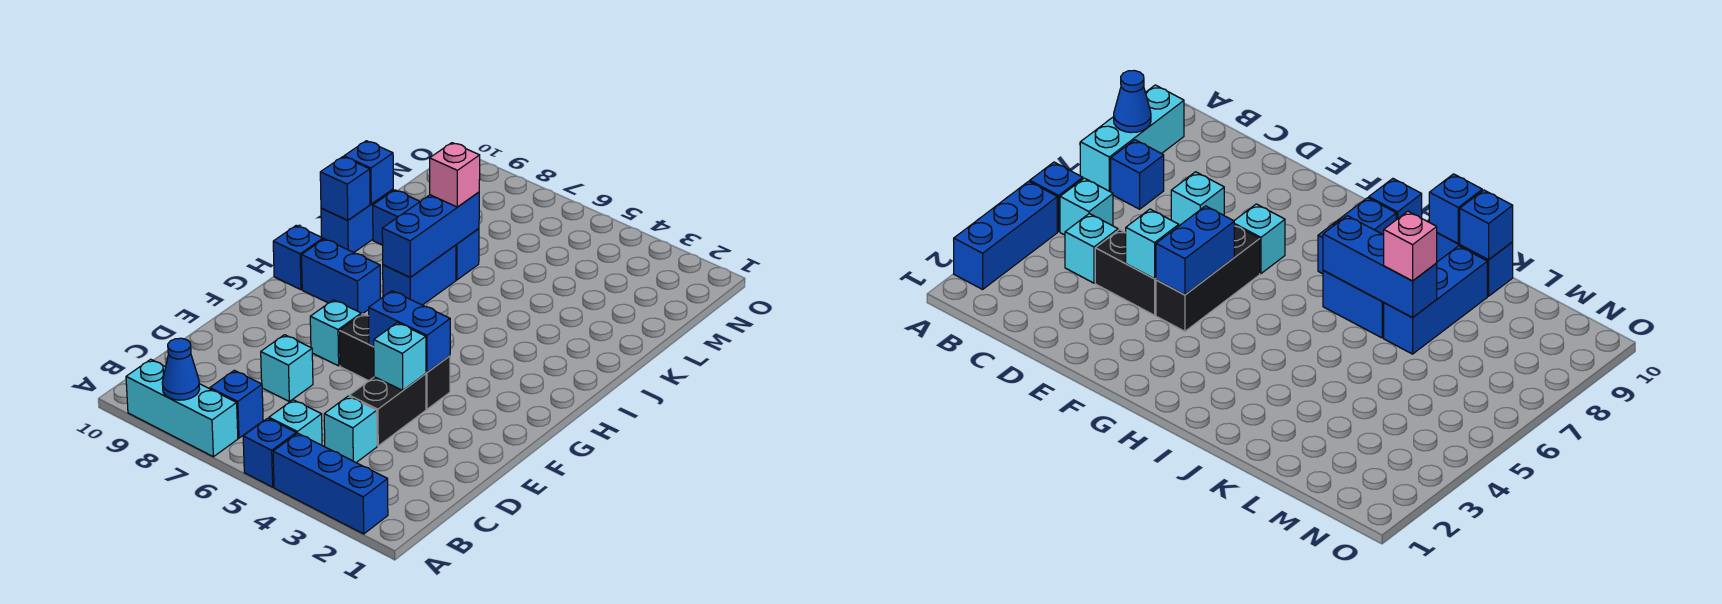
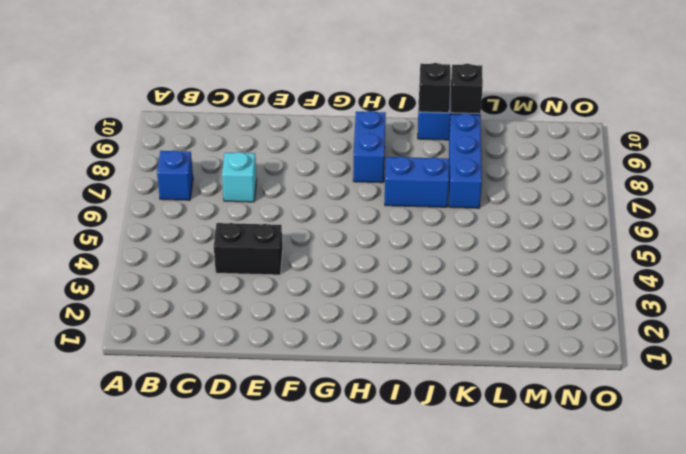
black brick J10 level 2 -> blue brick J10 level 2
black brick K10 level 2 -> blue brick K10 level 2
none -> blue brick A2:A4 level 1
none -> blue brick A5 level 1
none -> cyan brick A7:A9 level 1

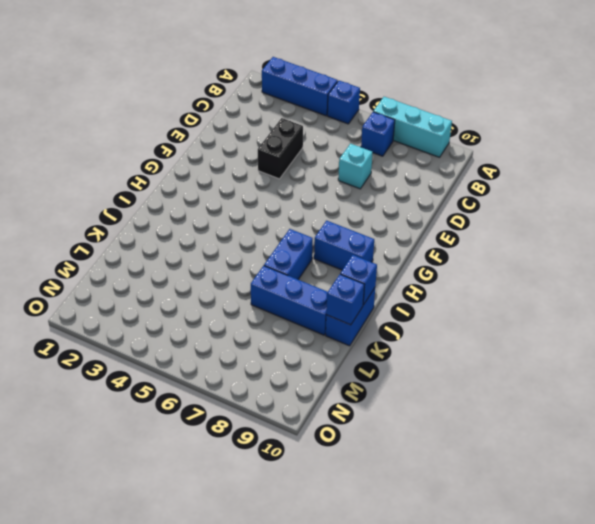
none -> cyan brick B5 level 1
none -> cyan brick C4 level 1
none -> black brick F4:F6 level 1

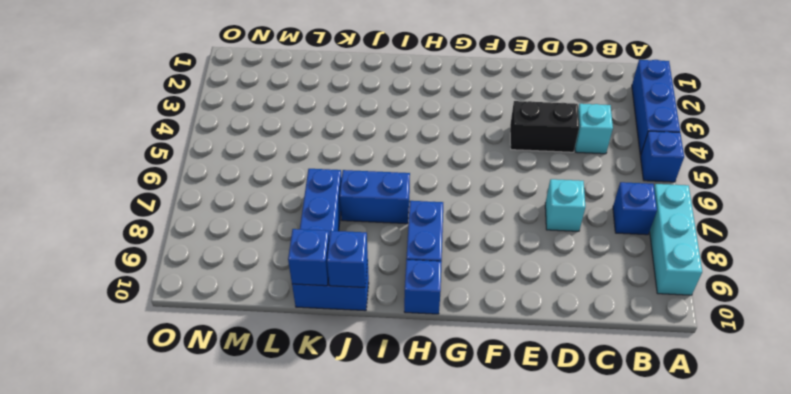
none -> cyan brick B5 level 1
none -> black brick F4:F6 level 1
none -> cyan brick F7 level 1

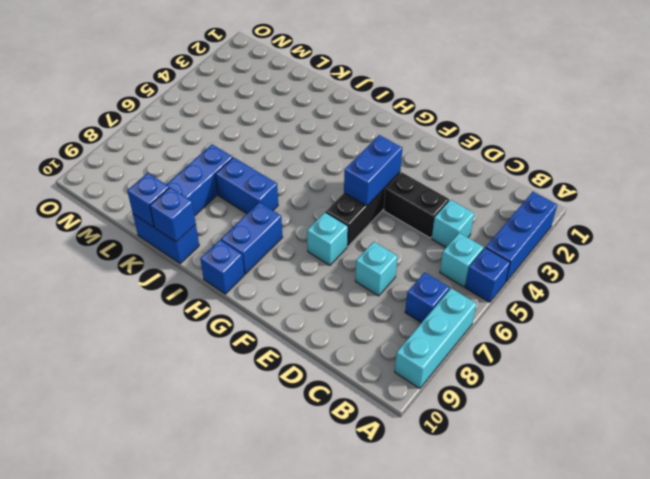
none -> blue cone A8 level 2
none -> cyan brick E4 level 2
none -> blue brick I7:K7 level 2

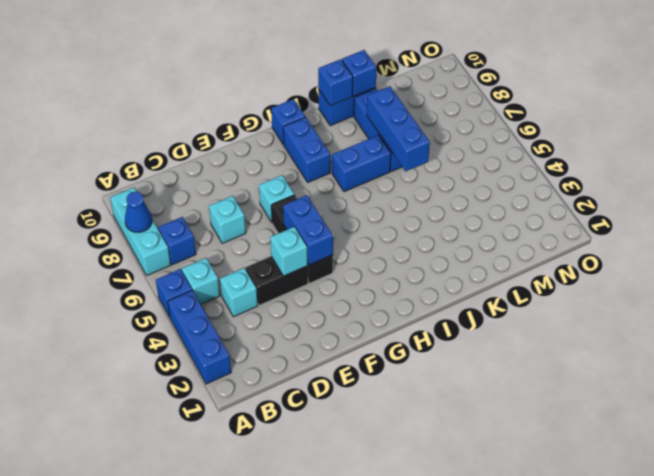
blue brick K6:K8 level 2 -> blue brick I7:K7 level 2
none -> pink brick K7 level 3

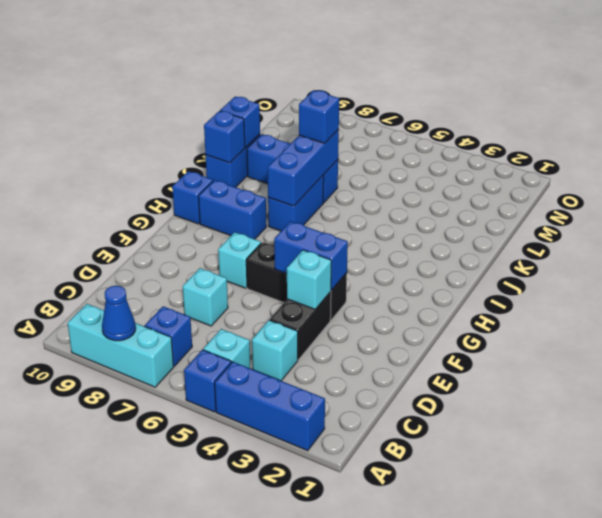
blue brick K7 level 3 -> pink brick K7 level 3

